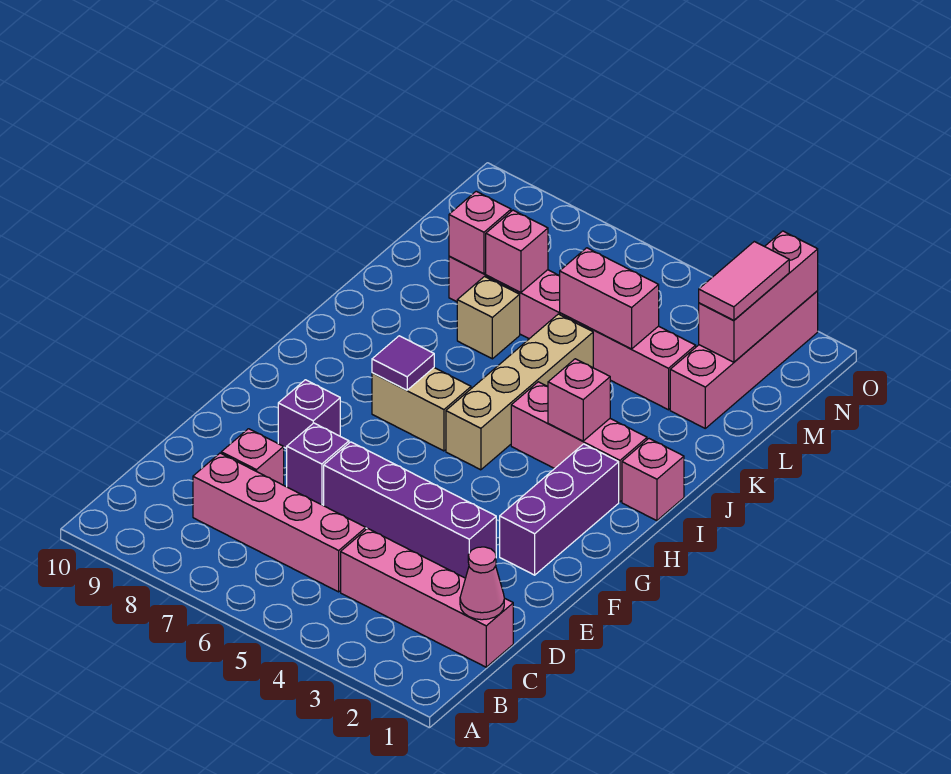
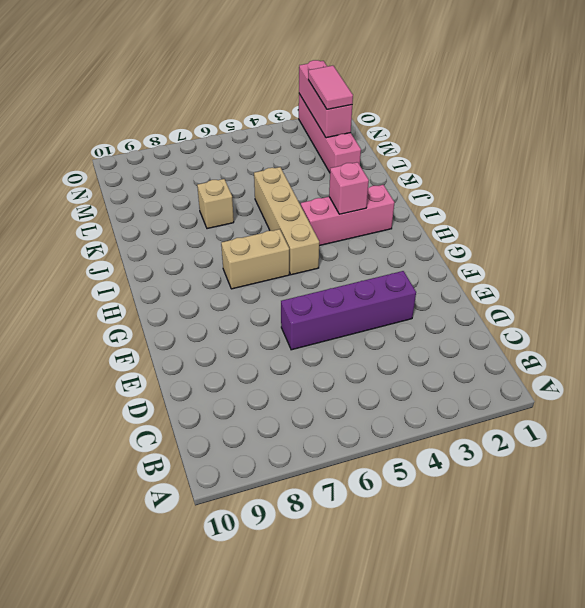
none -> pink brick C1:C4 level 1
none -> pink brick C5:C8 level 1
none -> pink brick D8 level 1

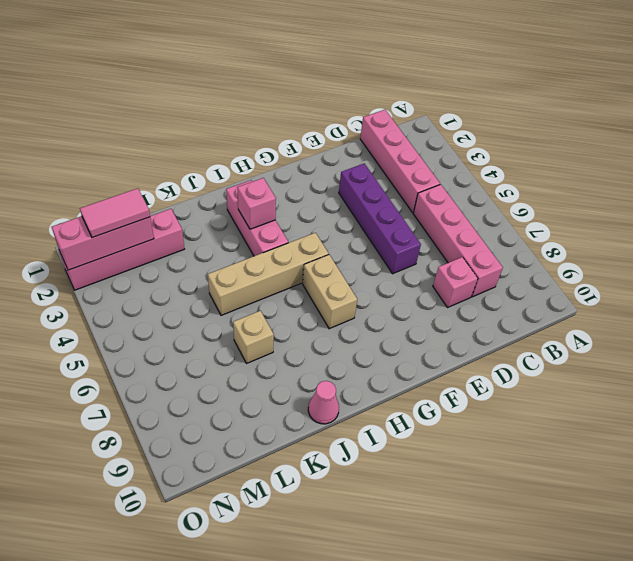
pink cone J10 level 1 -> pink cone C1 level 2
none -> purple brick E7 level 1
none -> purple brick F2:H2 level 1
none -> purple brick F8 level 1

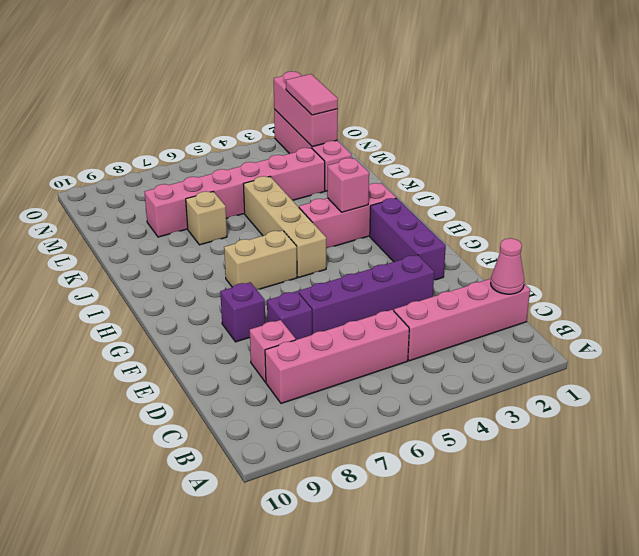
none -> pink brick I1 level 1
none -> purple tile H7 level 2
none -> pink brick L4:L5 level 2

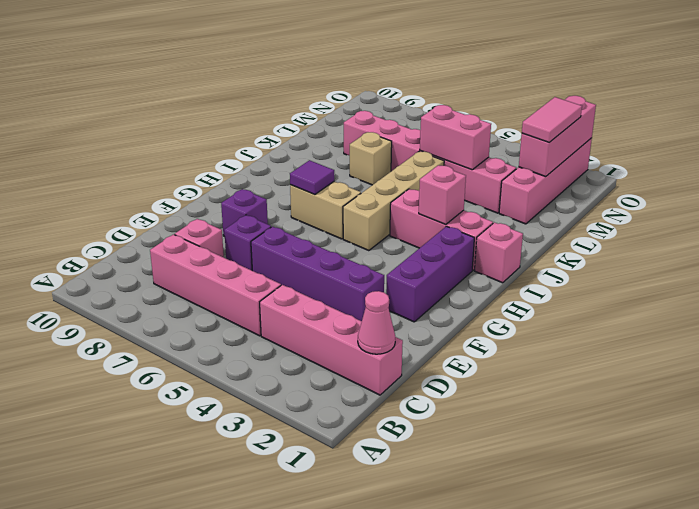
none -> pink brick L7 level 2
none -> pink brick L8 level 2

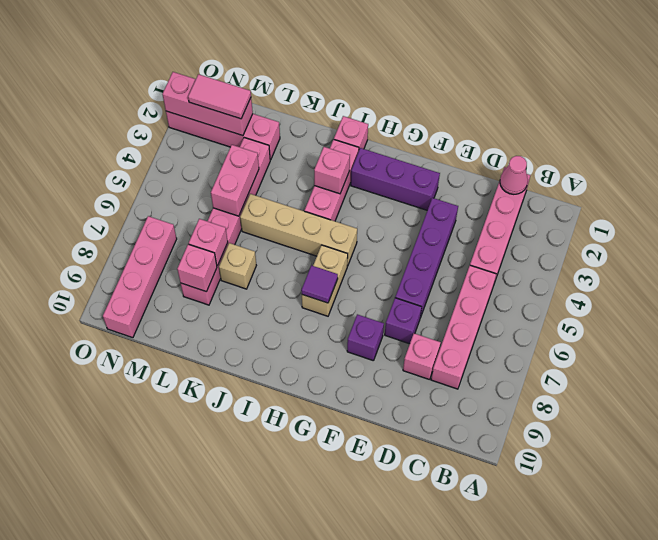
pink brick N7:N10 level 1 -> none

